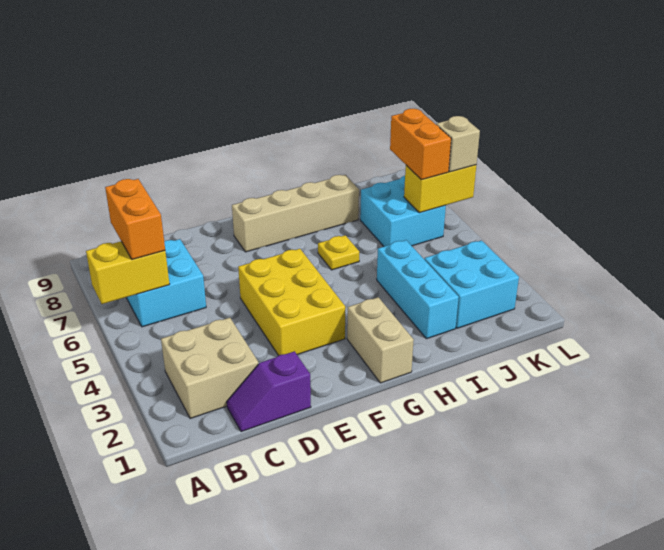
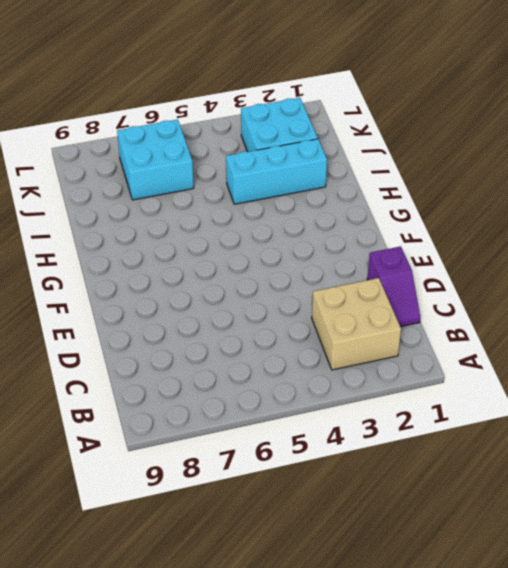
none -> cyan brick B6:C7 level 1
none -> yellow brick E3:F5 level 1
none -> tan brick F8:I8 level 1

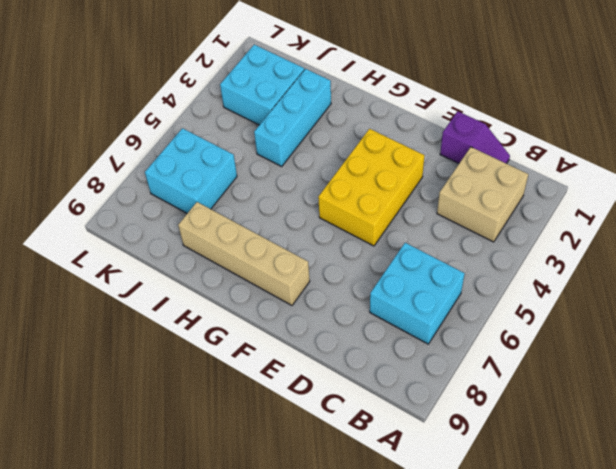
none -> tan brick G1:G2 level 1
none -> yellow plate H6 level 1
none -> yellow brick A6:B6 level 2

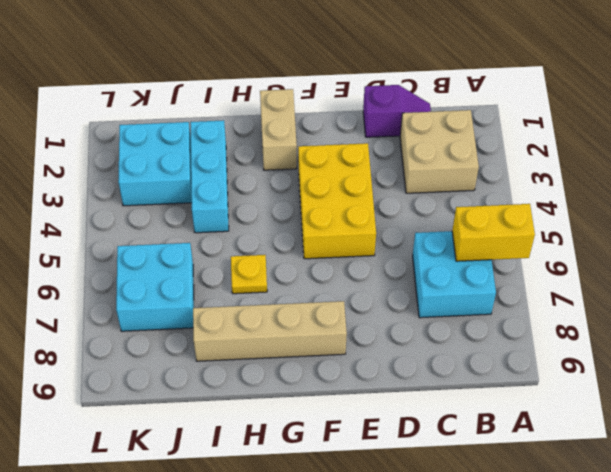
none -> yellow brick K6:L6 level 2
none -> orange brick B6:B7 level 3
none -> orange brick K6:K7 level 3

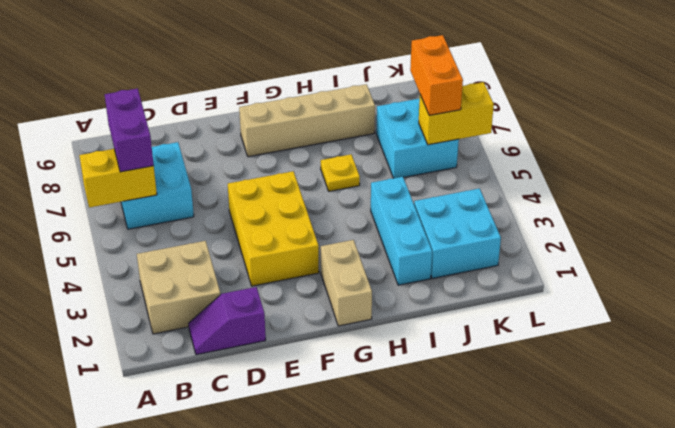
purple brick B6:B7 level 3 -> orange brick B6:B7 level 3
none -> tan brick L6 level 3

